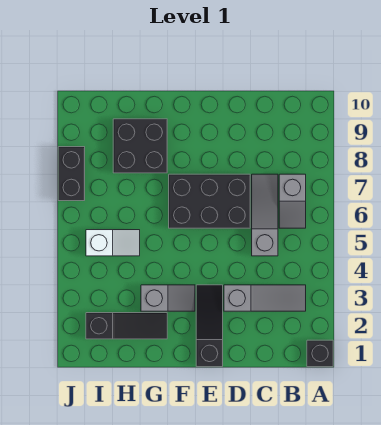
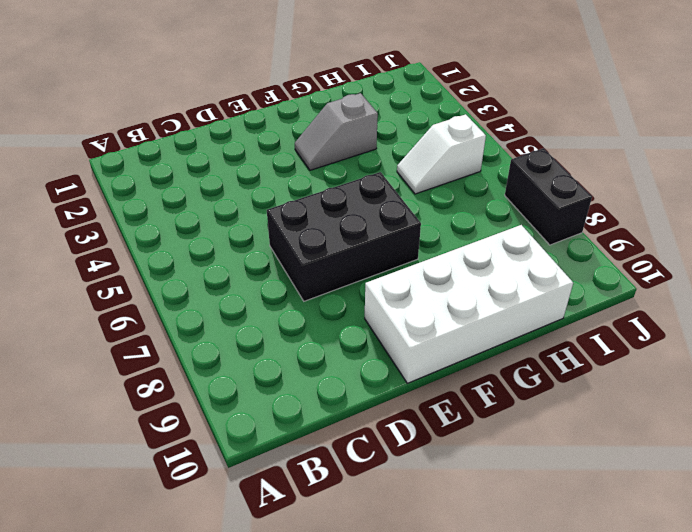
white brick E9:H10 level 1 -> black brick G8:H9 level 1
none -> black brick A1 level 1
none -> grey slope B3:D3 level 1 top D

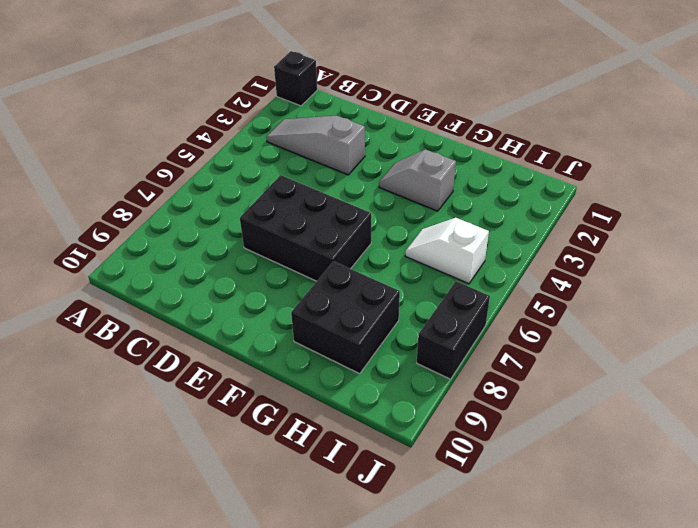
none -> grey slope B6:B7 level 1 top 7
none -> grey slope C5:C7 level 1 top 5

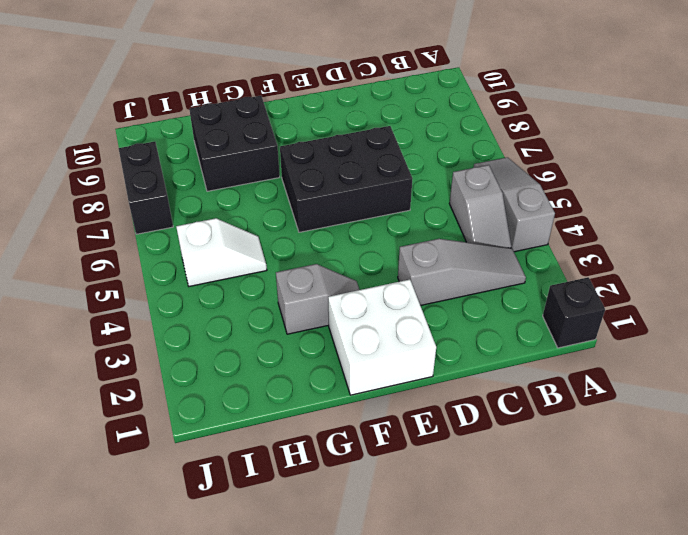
grey slope A4:A6 level 1 top 4 -> grey slope C5:C7 level 1 top 5
grey slope B4:B5 level 1 top 5 -> grey slope B6:B7 level 1 top 7
white brick E1:F2 level 1 -> black slope E1:E3 level 1 top 1
none -> black slope G2:I2 level 1 top I

